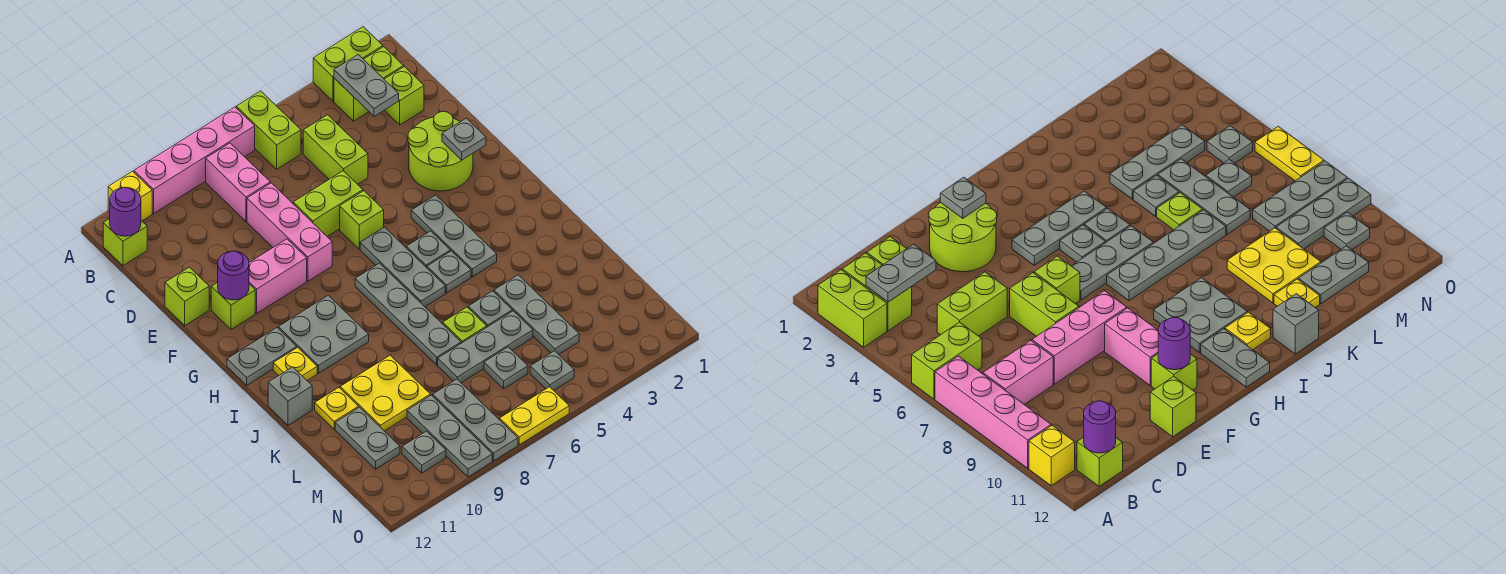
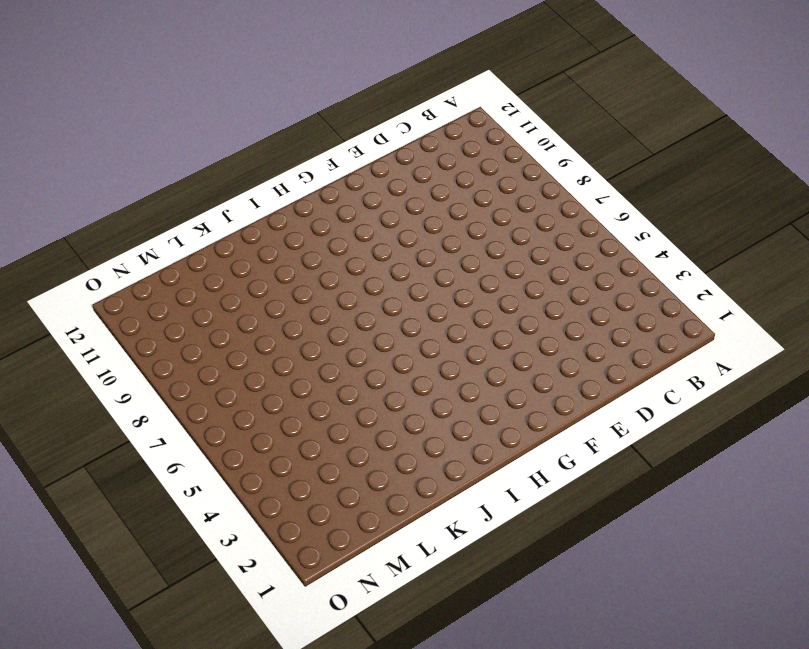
none -> lime brick A2:A3 level 1
none -> lime brick A6:B6 level 1
none -> pink brick A7:A10 level 1
none -> yellow brick A11 level 1

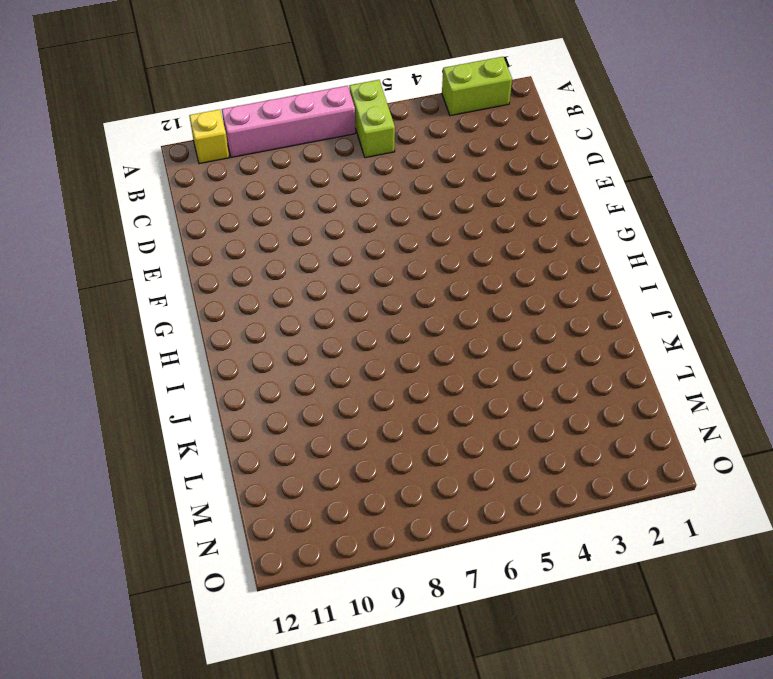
none -> lime brick B2:B3 level 1
none -> pink brick B8:C8 level 1
none -> lime brick B12 level 1
none -> lime brick C2 level 1

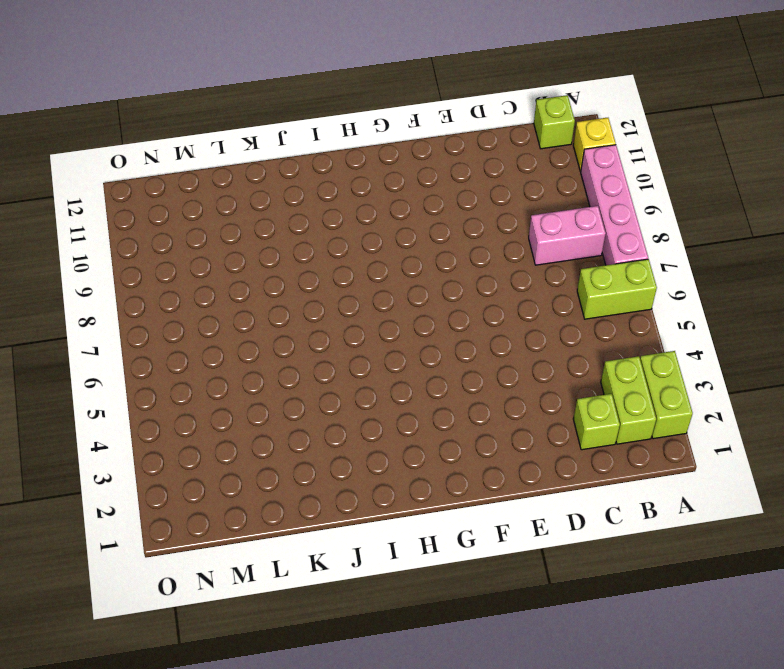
none -> lime brick C5:D5 level 1
none -> pink brick D8:F8 level 1
none -> lime round brick E2:F3 level 1
none -> lime brick E6:E7 level 1

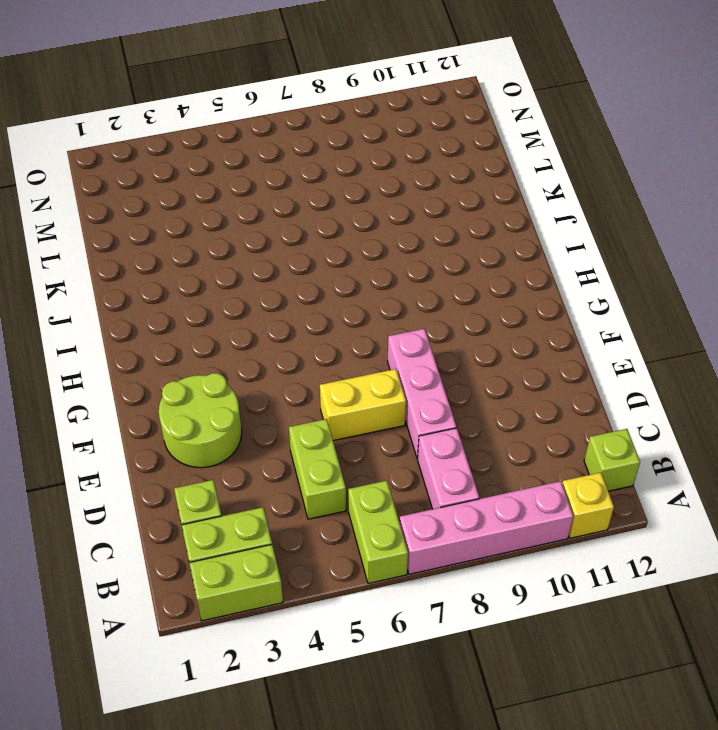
yellow brick E6:E7 level 1 -> lime brick E6:E7 level 1
none -> lime brick E12 level 1
none -> lime brick F6 level 1
none -> pink brick F9:F10 level 1
none -> lime brick F11 level 1

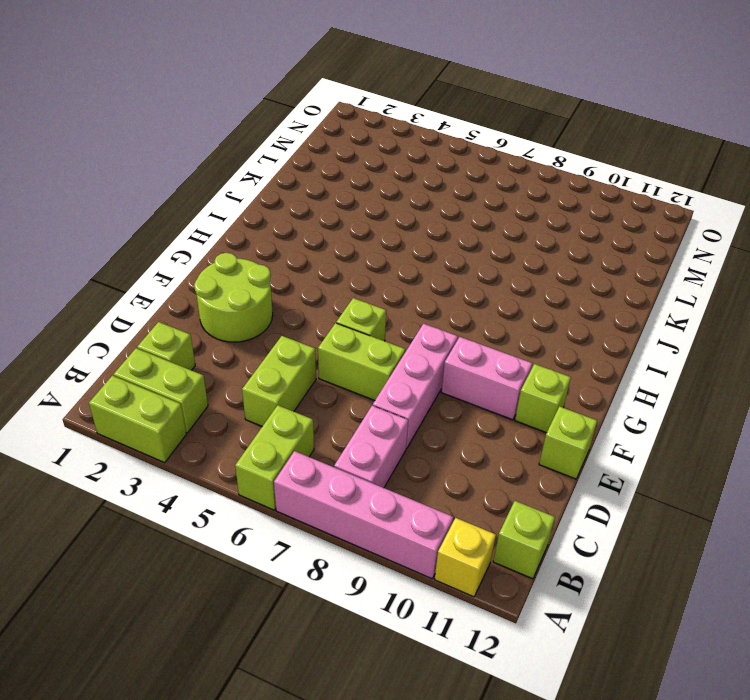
none -> grey plate G4:I4 level 1
none -> grey plate G6:I6 level 1
none -> grey plate H5 level 1
none -> grey plate H7:K7 level 1

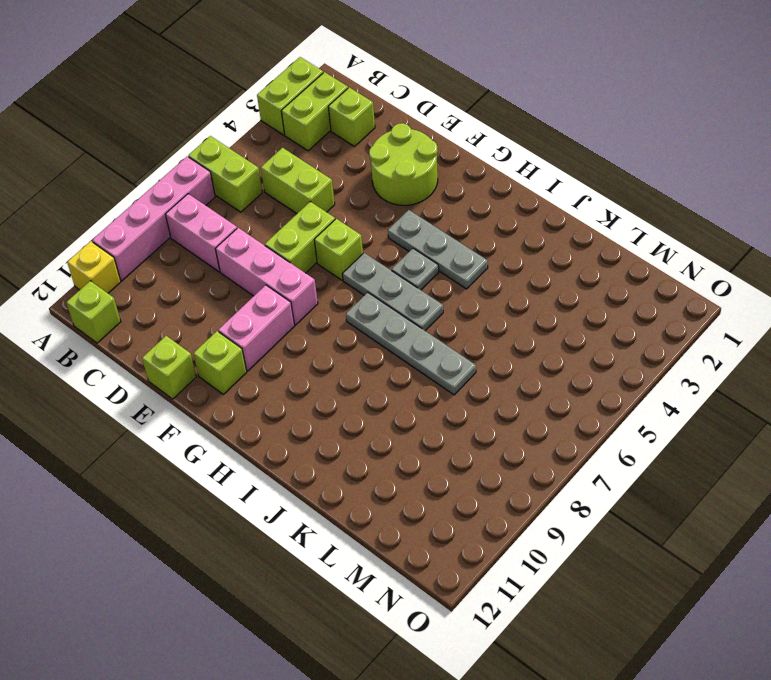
none -> grey plate H9:I10 level 1
none -> grey plate H11:H12 level 1
none -> grey plate I5 level 1
none -> yellow plate I11 level 1

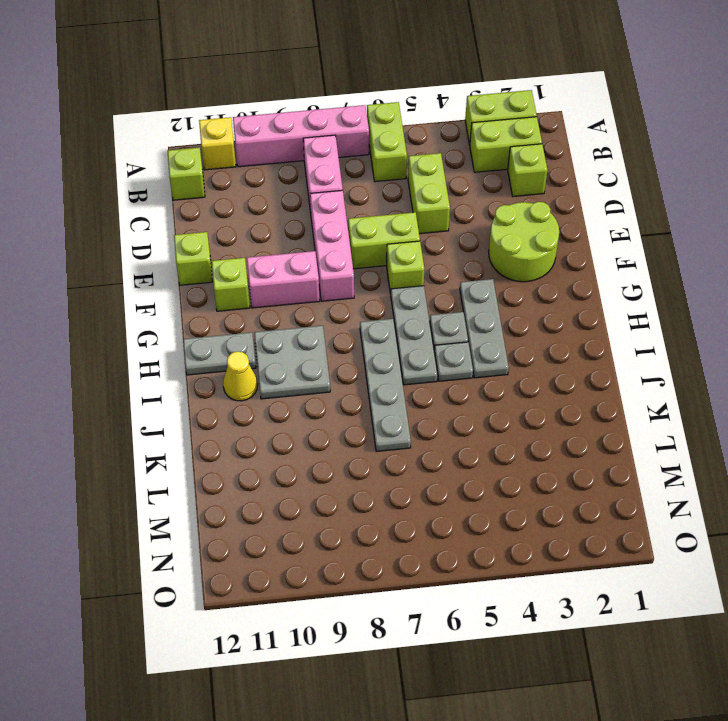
yellow cone I11 level 1 -> yellow plate I11 level 1
none -> grey brick J12 level 1
none -> grey plate K4:M4 level 1
none -> grey plate K5 level 1
none -> lime plate K6 level 1

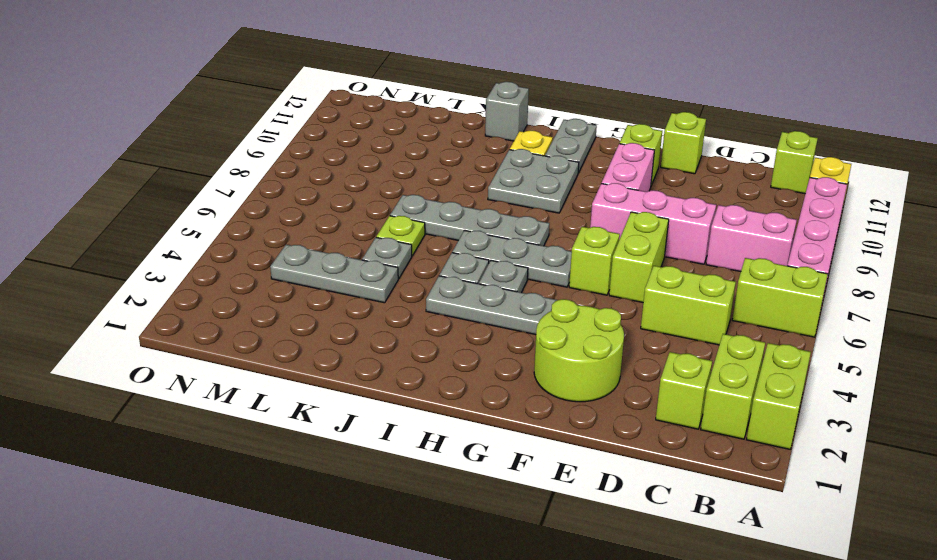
none -> yellow plate K9:L10 level 1
none -> yellow plate K11 level 1
none -> grey plate L5:L7 level 1
none -> grey plate L11:M11 level 1

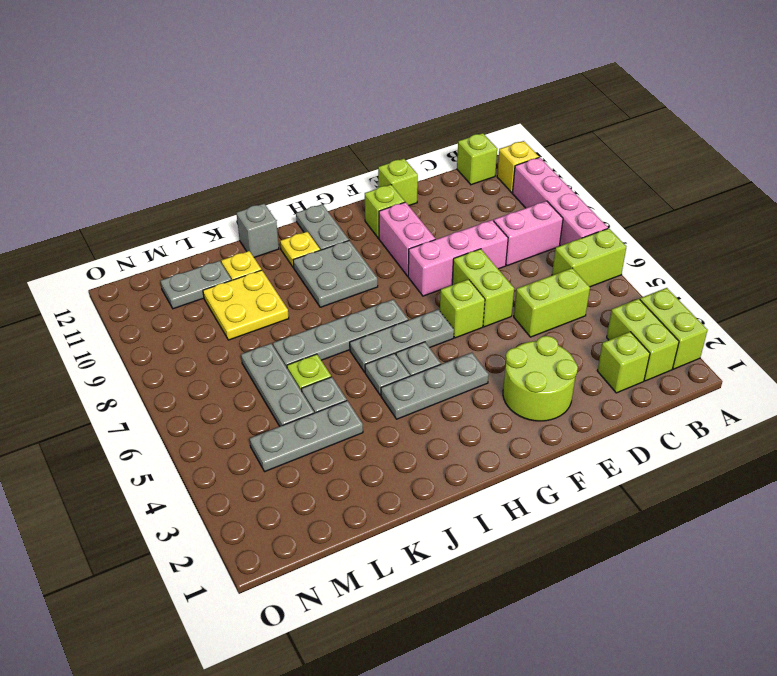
none -> grey plate M6 level 1
none -> grey plate M8:O8 level 1
none -> grey plate M9:O9 level 1
none -> grey plate N5 level 1

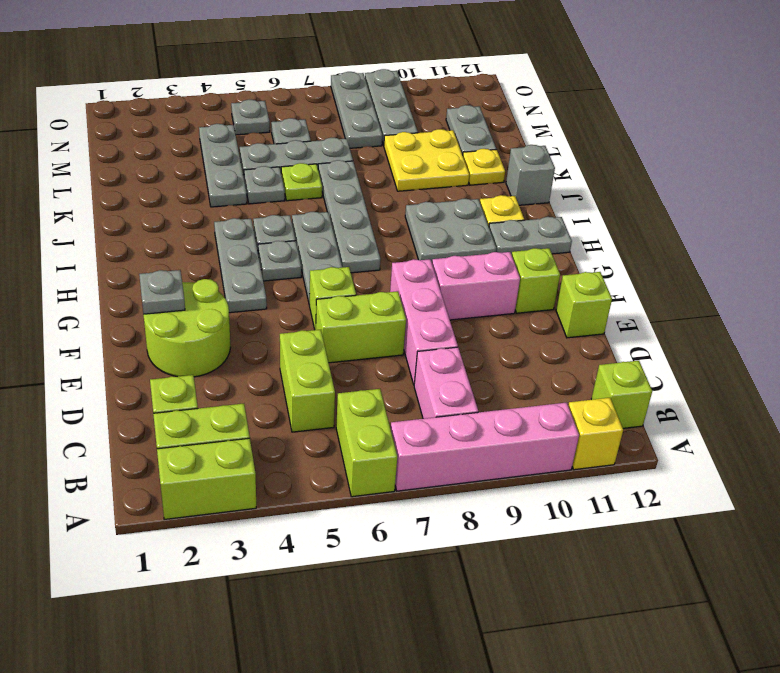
none -> grey plate N10 level 1
none -> yellow plate O6:O7 level 1
none -> grey plate B3:C3 level 2
none -> purple round brick B12 level 2

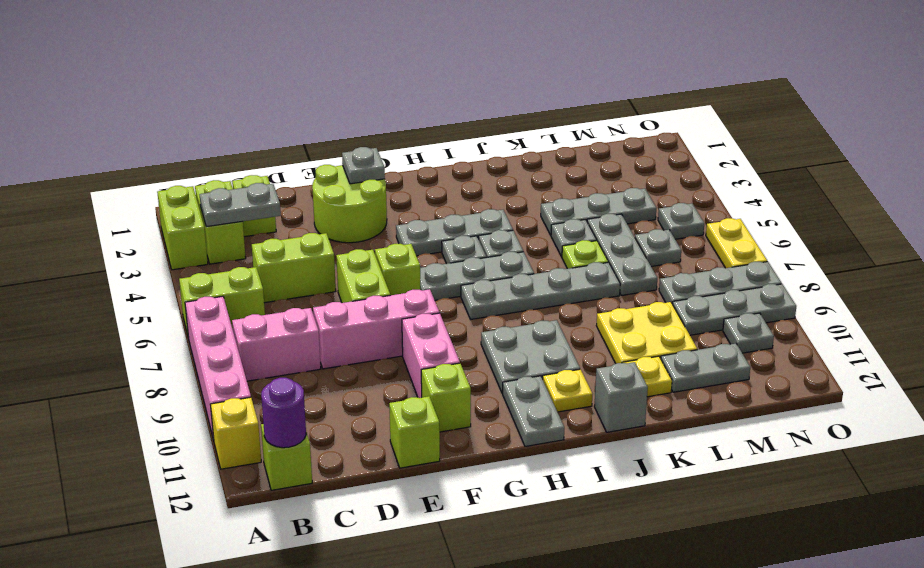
none -> purple round brick F11 level 2

